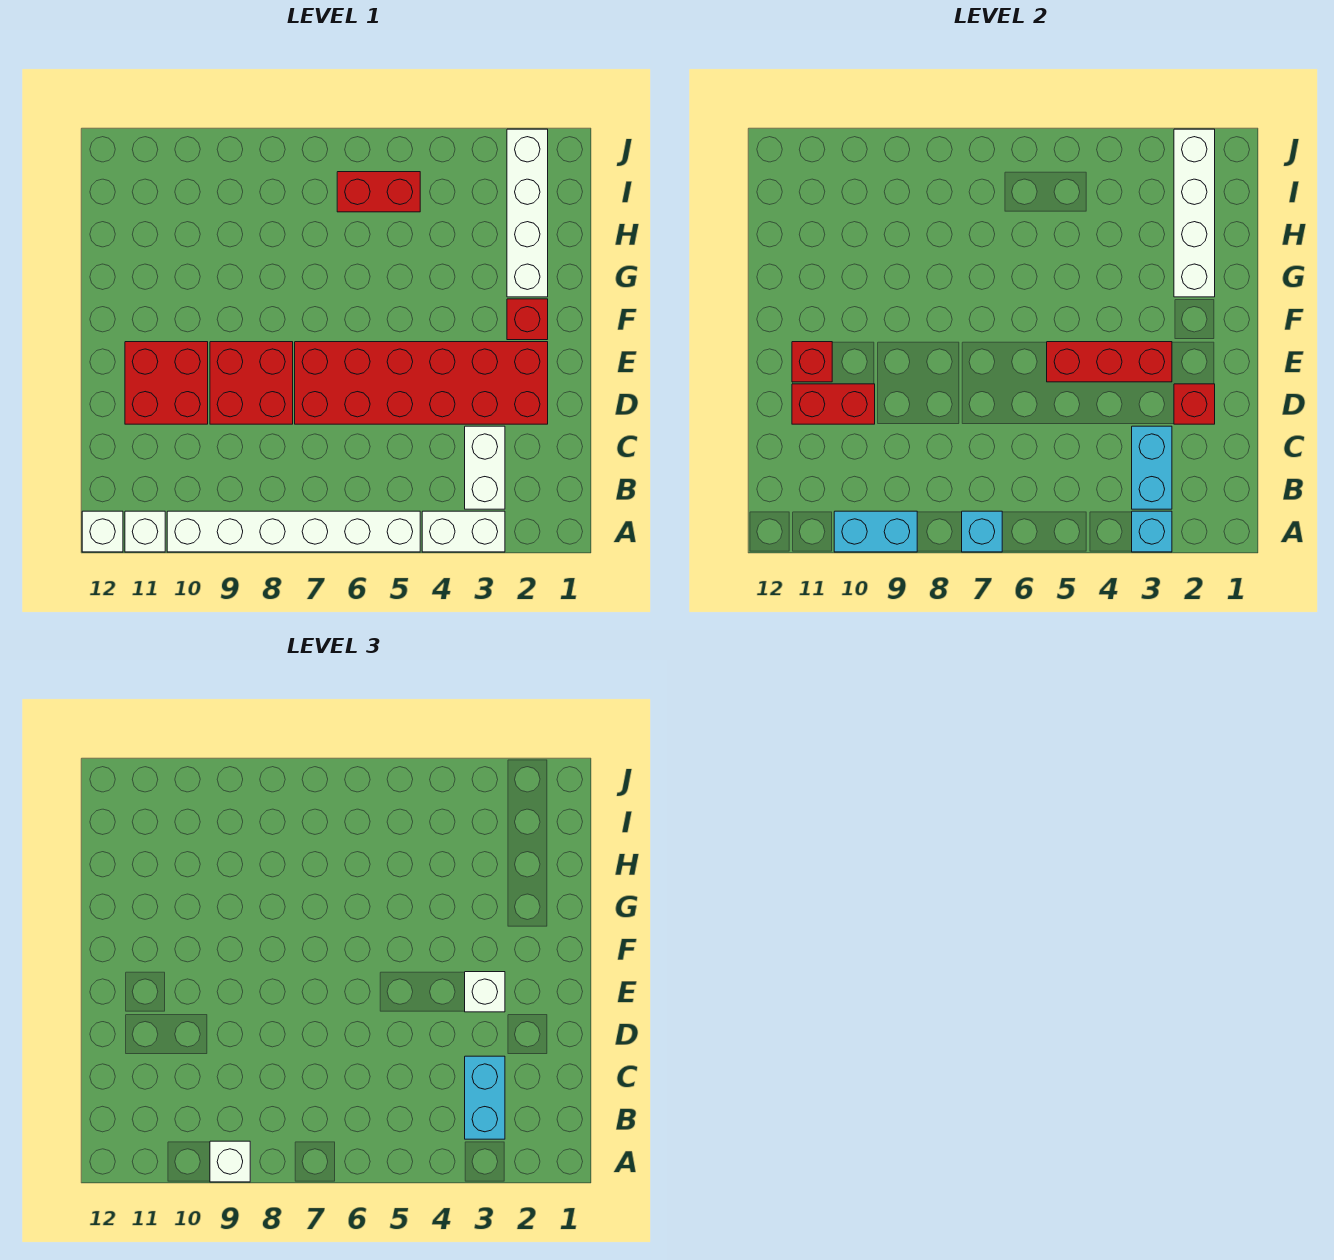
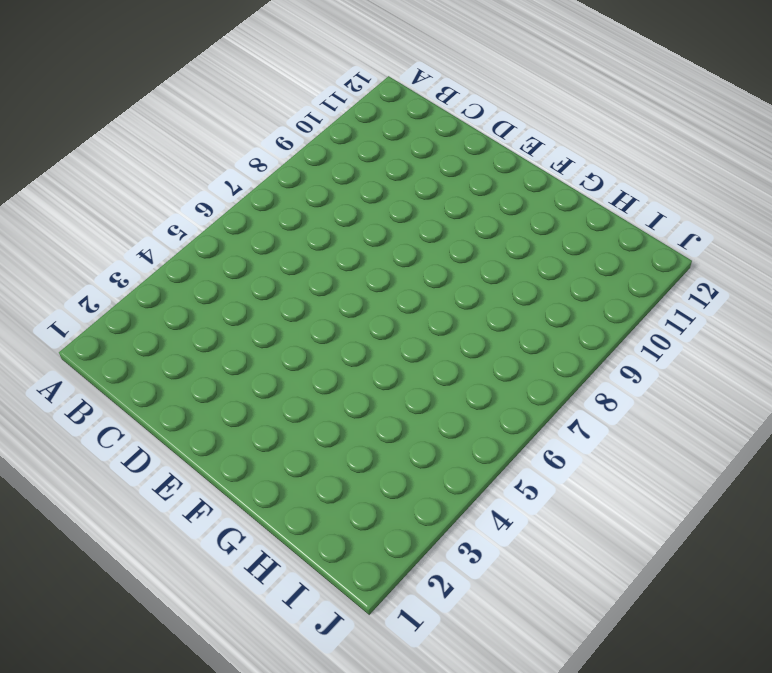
none -> white brick A3:A4 level 1
none -> white brick A5:A10 level 1
none -> white brick A11 level 1

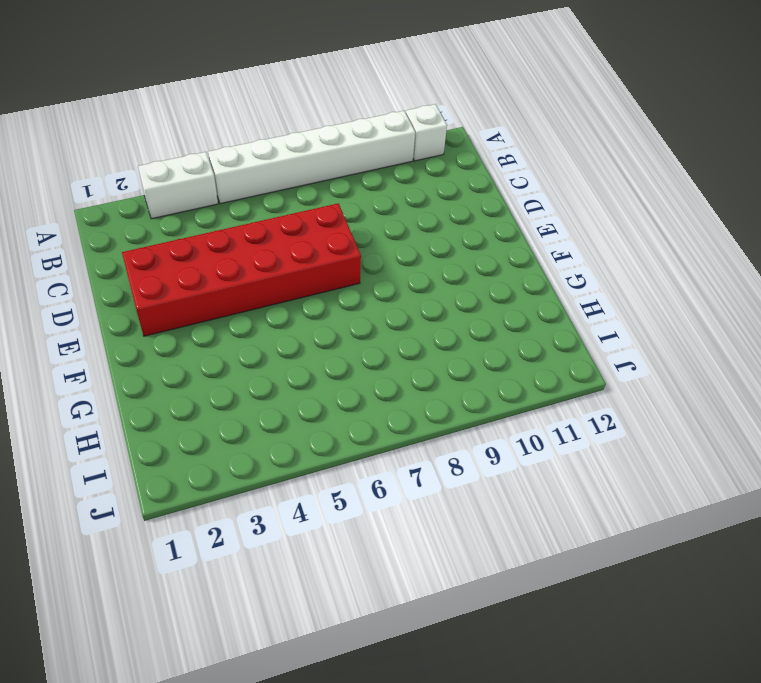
none -> white brick A12 level 1
none -> white brick B3:C3 level 1
none -> red brick D8:E9 level 1

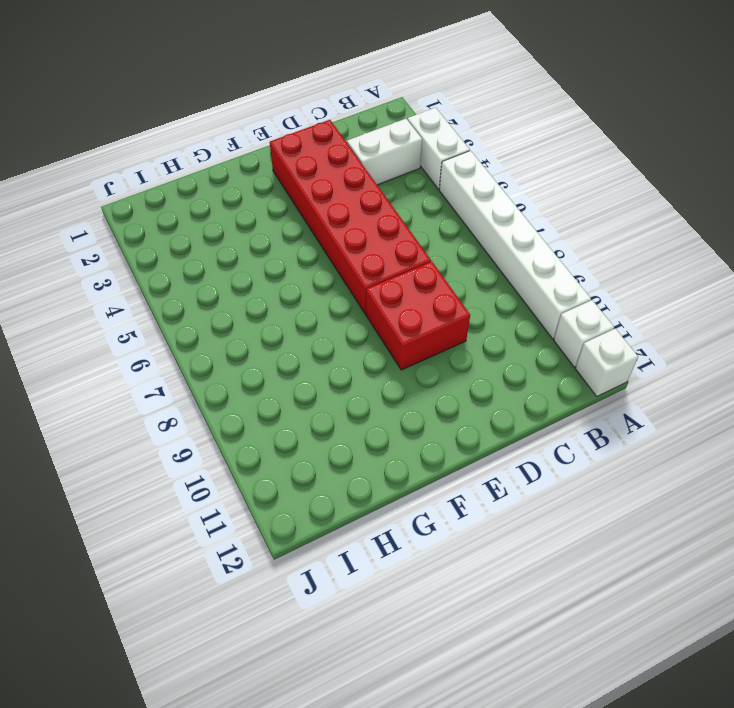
none -> red brick D10:E11 level 1
none -> red brick F2 level 1
none -> white brick G2:J2 level 1

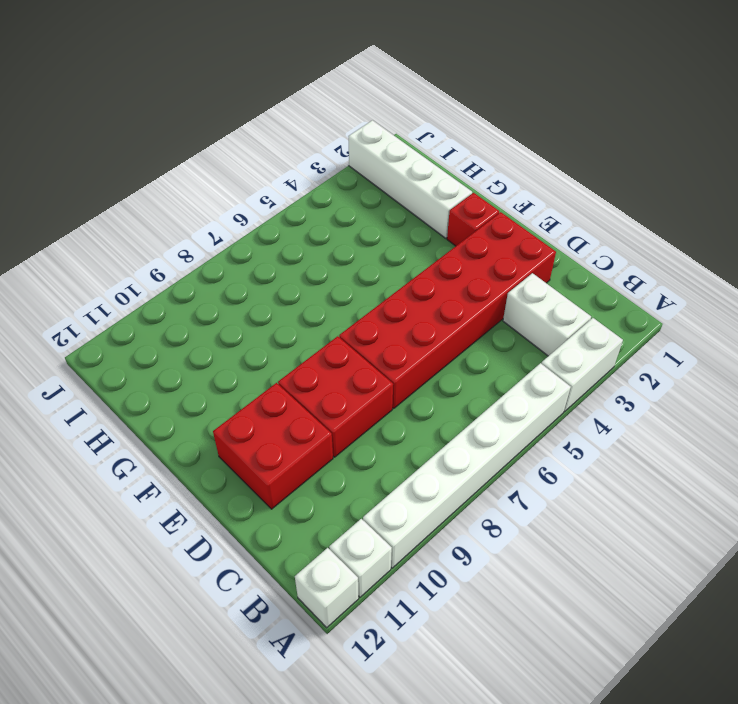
none -> red brick I5:I6 level 1
none -> cyan brick A3 level 2
none -> cyan brick A7 level 2

